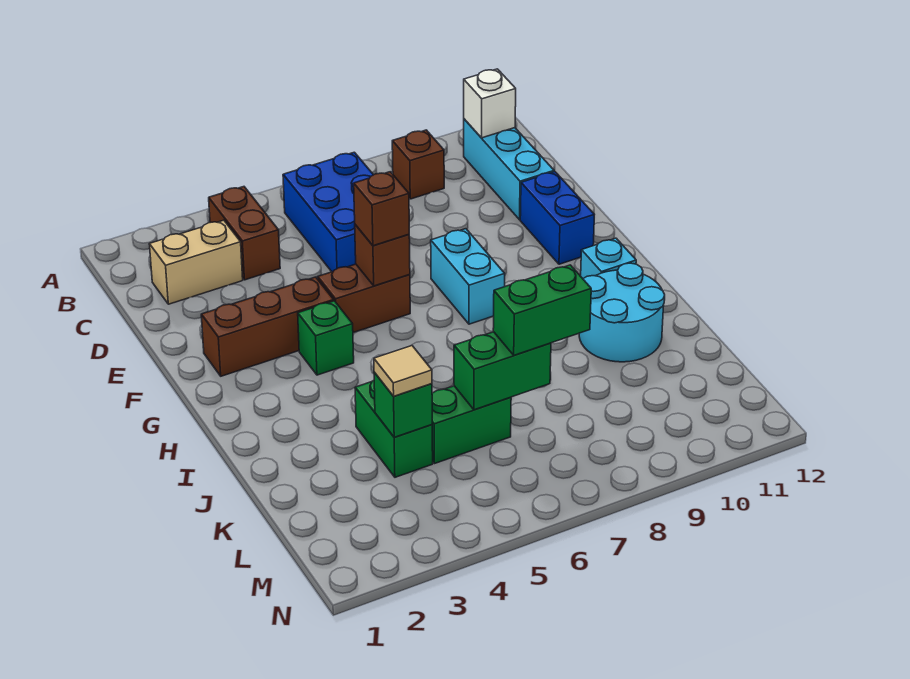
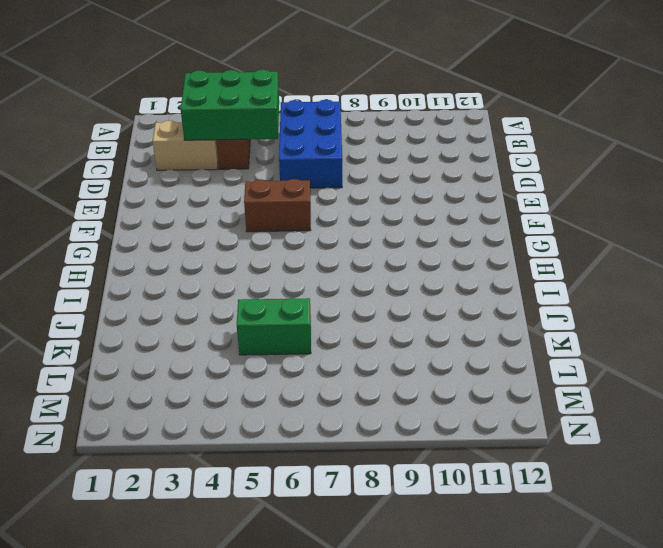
green brick B3:C5 level 2 -> none
none -> brown brick B9 level 1
none -> cyan brick B11:D11 level 1
none -> blue brick E11:F11 level 1

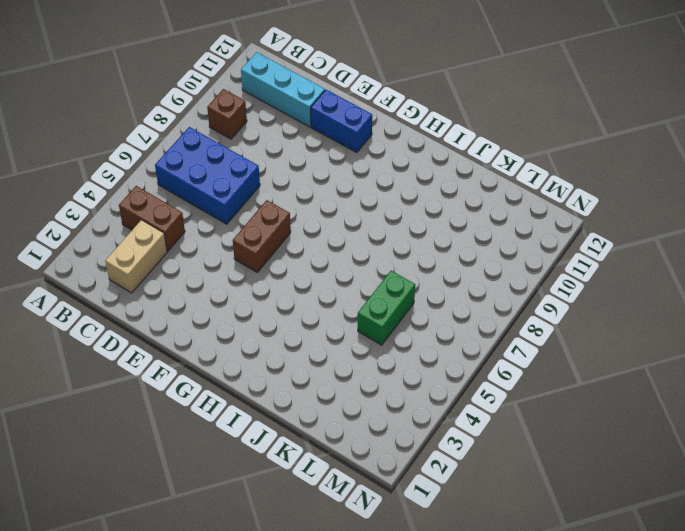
none -> brown brick F2:F4 level 1
none -> cyan brick F8:G8 level 1
none -> green brick G4 level 1

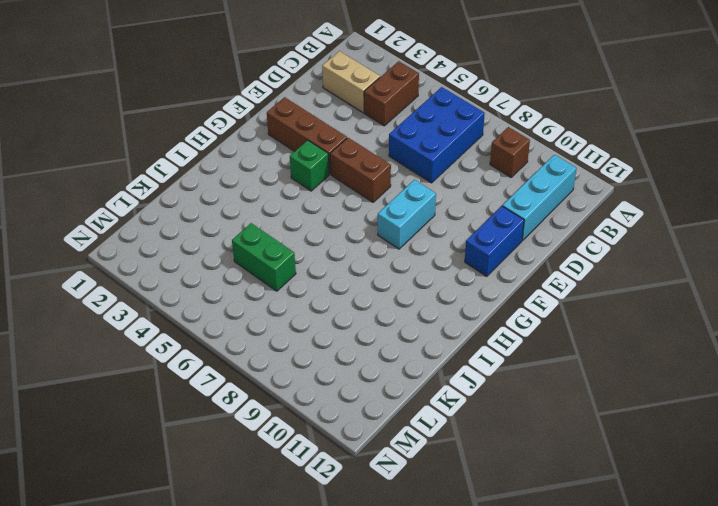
none -> cyan brick H11 level 1
none -> cyan round brick I10:J11 level 1
none -> green brick J4:K4 level 1

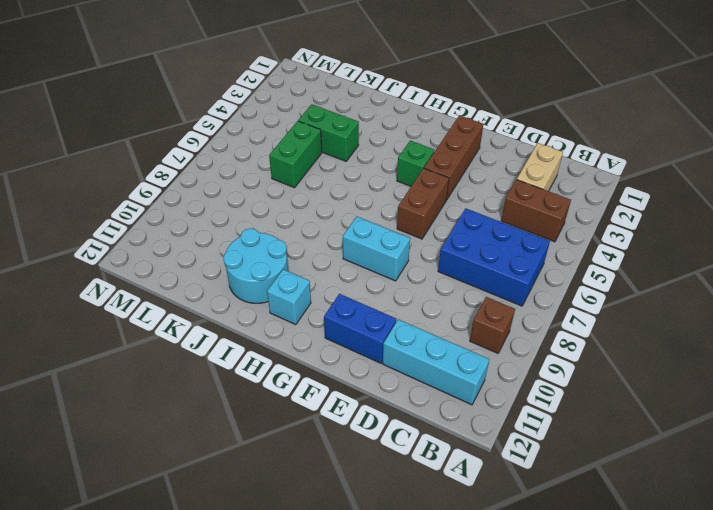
none -> white brick B11 level 2
none -> brown brick F6 level 2
none -> green brick K4 level 2

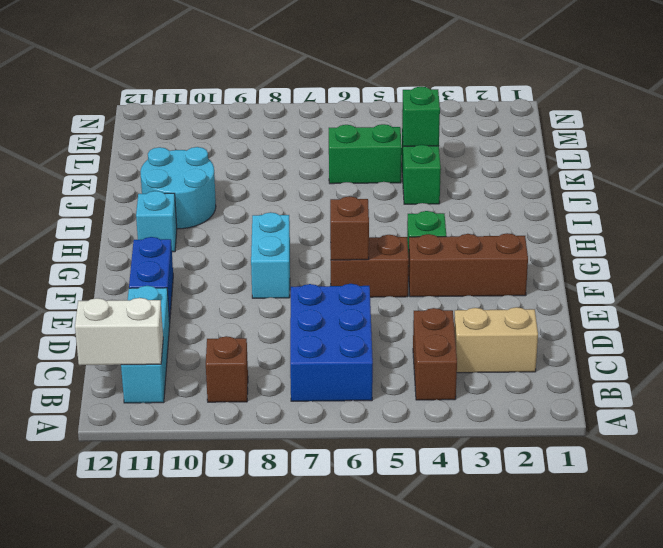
white brick B11:B12 level 2 -> white brick B11 level 2
none -> green brick K6:K7 level 2
none -> brown brick F6 level 3
none -> tan tile K4 level 3

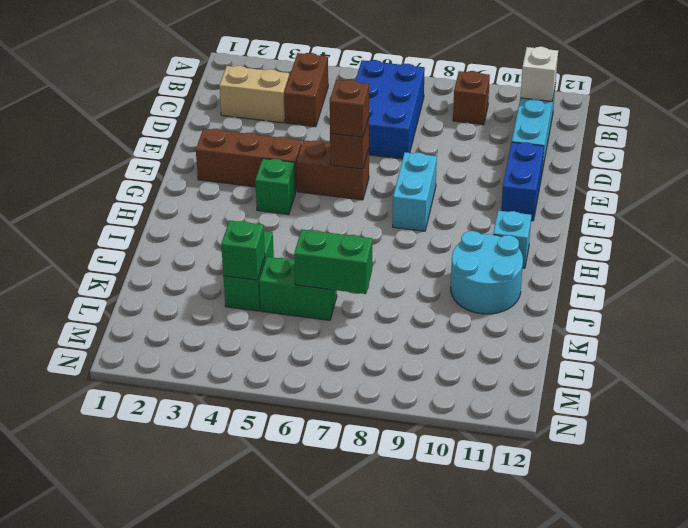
none -> tan tile K4 level 3
none -> green brick K7:K8 level 3

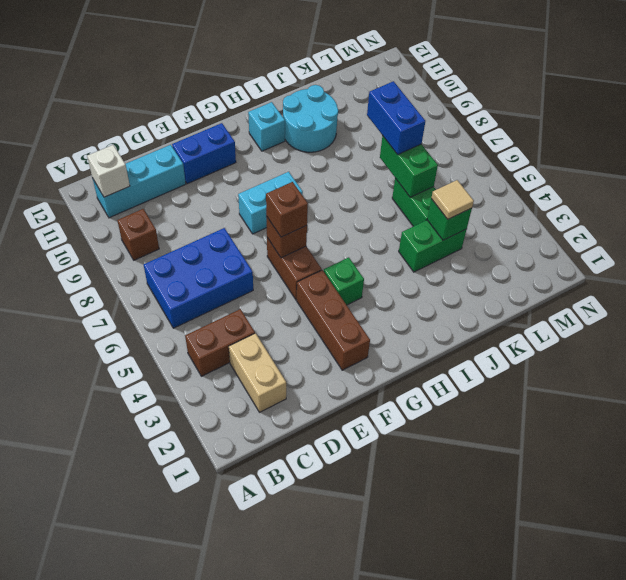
blue brick K7:K8 level 3 -> green brick K7:K8 level 3

